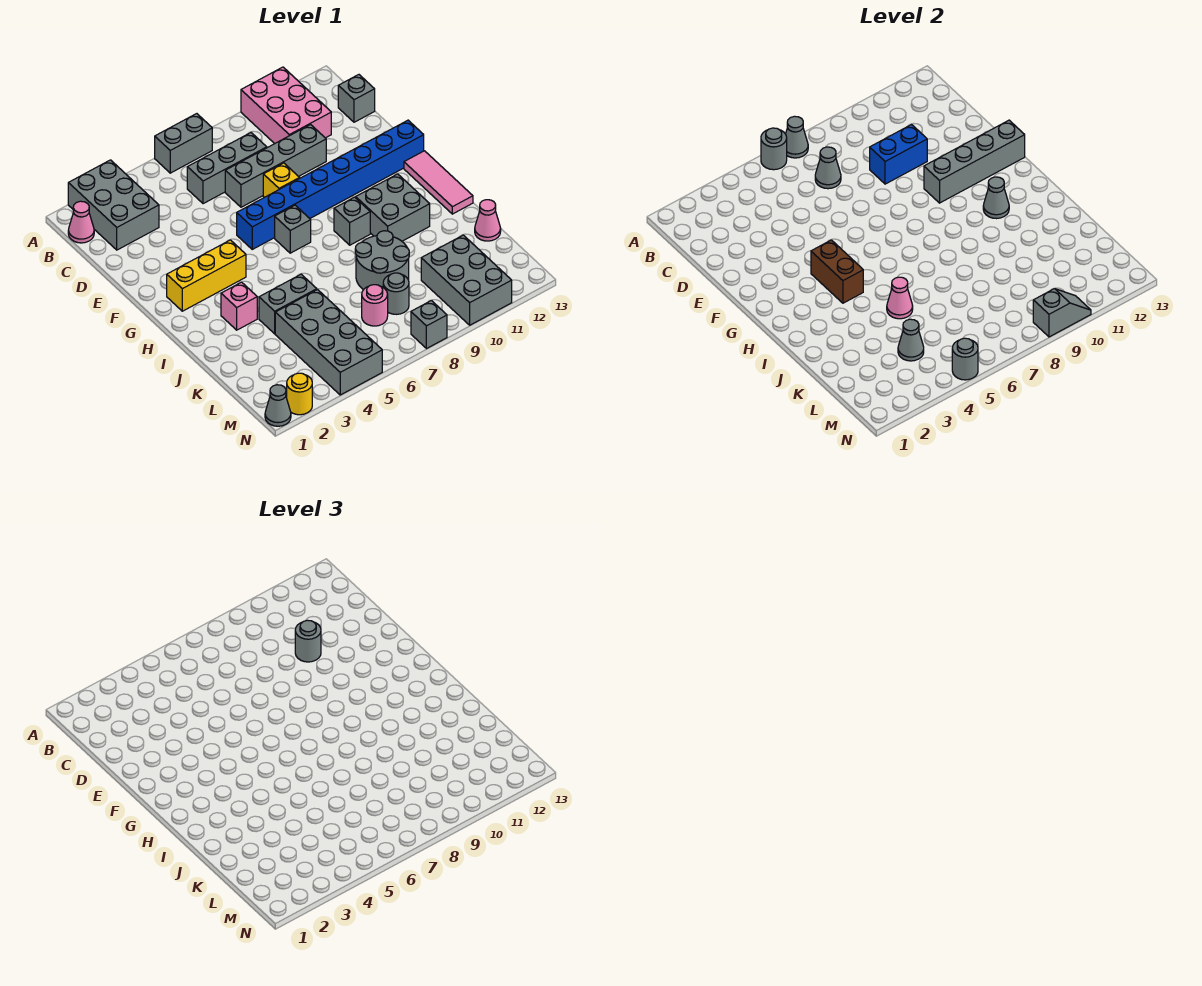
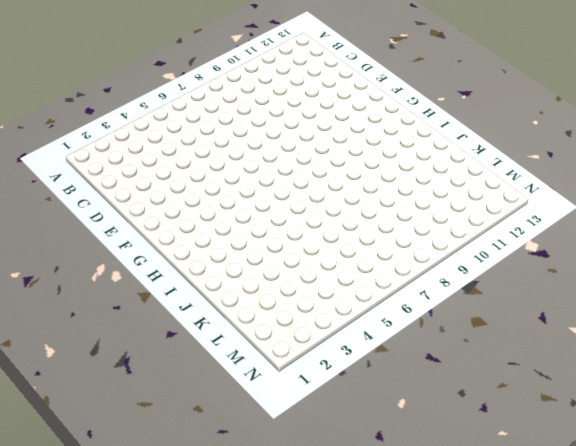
none -> grey brick A2:C3 level 1
none -> grey brick A6:A7 level 1
none -> pink brick A10:C11 level 1
none -> pink cone B1 level 1

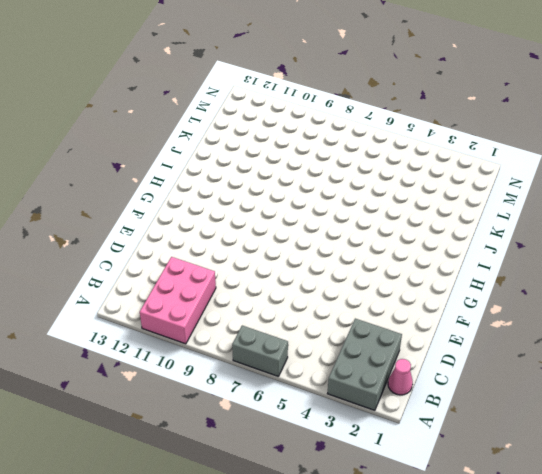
none -> grey brick C6:C8 level 1
none -> grey brick C13 level 1
none -> grey brick D7:D10 level 1
none -> yellow brick E8 level 1

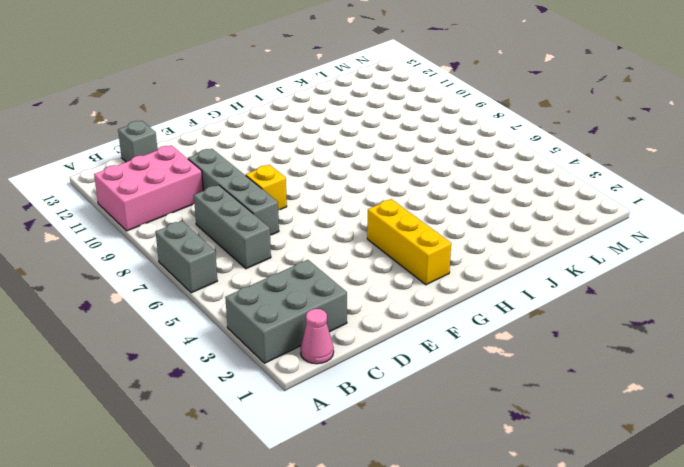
none -> blue brick F6:F13 level 1
none -> grey brick G7 level 1
none -> pink tile G13:I13 level 1
none -> grey brick H9 level 1

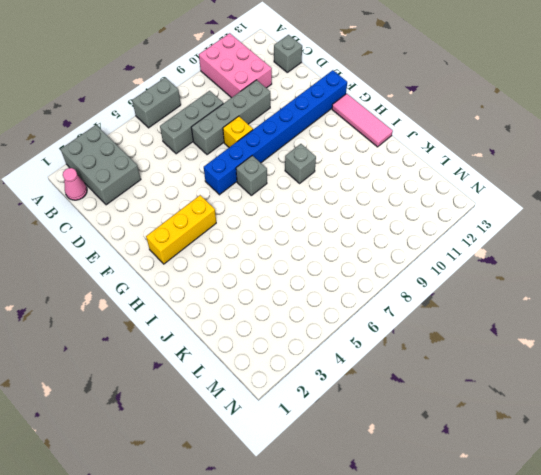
none -> grey brick H10:I11 level 1
none -> pink brick I3 level 1
none -> grey brick J4:J5 level 1
none -> grey round brick J8:K9 level 1

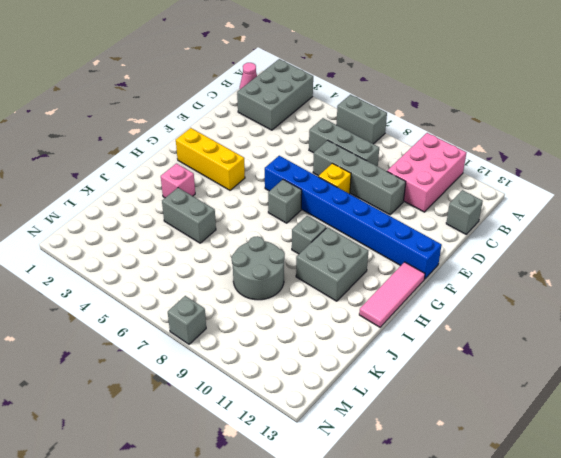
none -> grey brick K4:N5 level 1
none -> pink cone K13 level 1
none -> pink round brick L7 level 1
none -> grey round brick L8 level 1

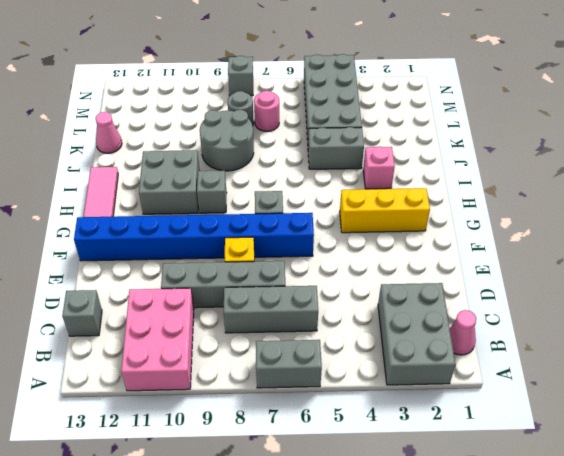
none -> grey brick L10:N11 level 1
none -> grey cone N1 level 1
none -> yellow round brick N2 level 1
none -> grey round brick A6 level 2

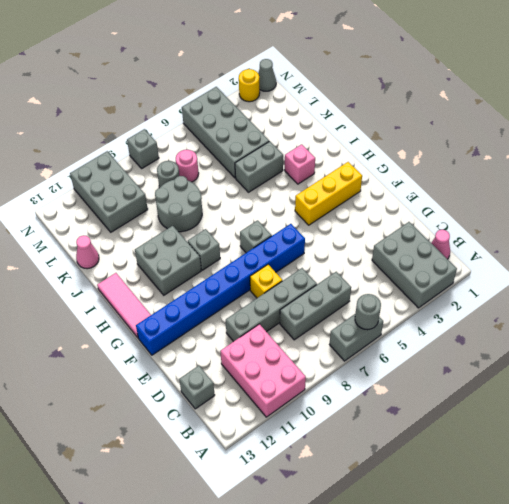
none -> grey cone A7 level 2
none -> grey cone C7 level 2
none -> blue brick D9:D10 level 2
none -> grey brick F10:F13 level 2

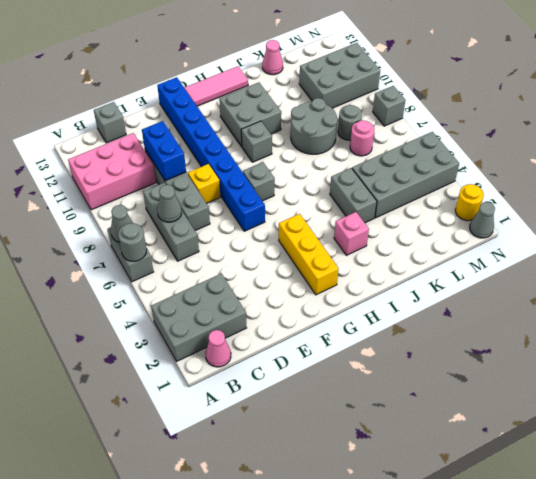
none -> grey brick F10:F13 level 2
none -> brown brick G4:H4 level 2
none -> grey cone H11 level 2
none -> pink cone J5 level 2

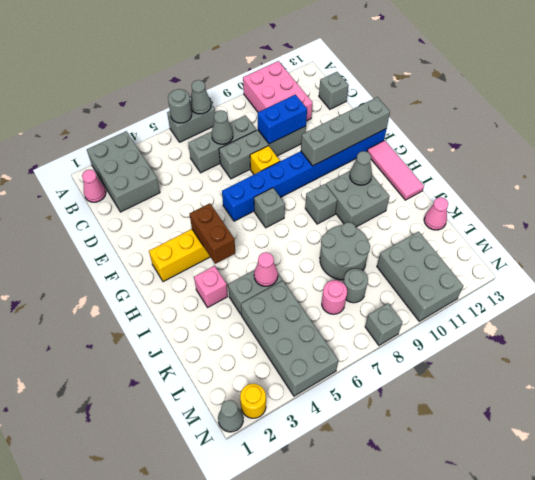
none -> grey cone L4 level 2
none -> grey round brick N5 level 2
none -> grey slope N9:N10 level 2 top 9
none -> grey round brick D10 level 3

